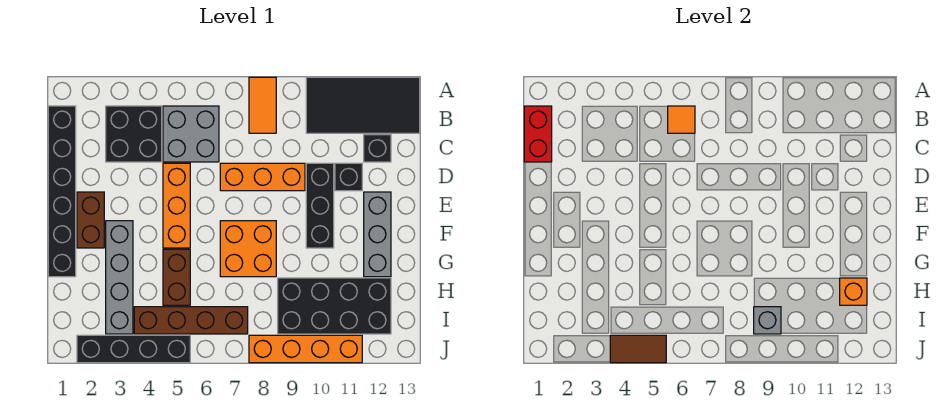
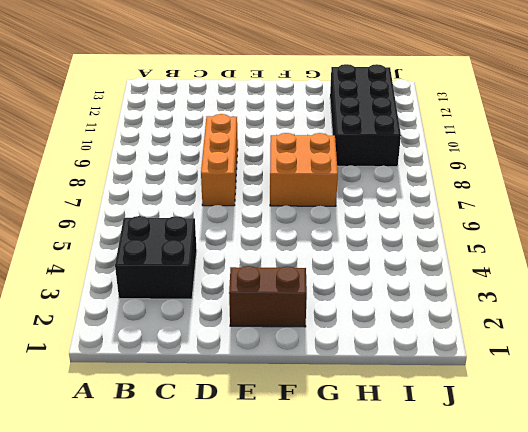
none -> orange tile A8:B8 level 1
none -> black tile A10:B13 level 1
none -> black brick B1:G1 level 1

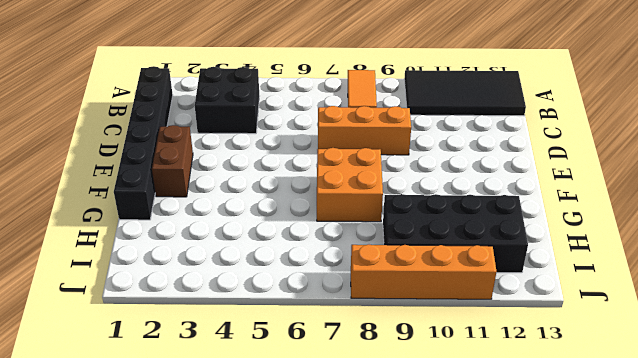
none -> grey brick B5:C6 level 1
none -> black brick C12 level 1
none -> orange brick D5:F5 level 1

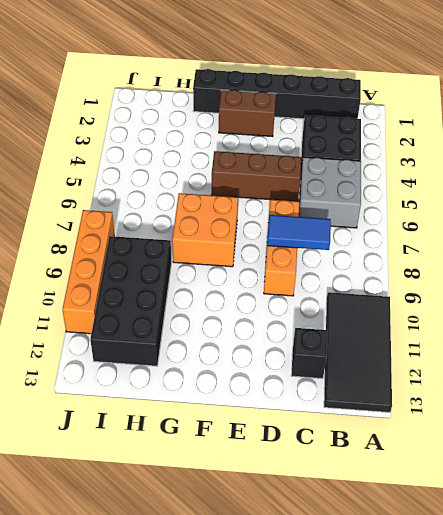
blue tile C8:D8 level 2 -> none
brown brick D5:F5 level 1 -> orange brick D5:F5 level 1
none -> orange tile A8:B8 level 1
none -> black brick D10:F10 level 1
none -> black brick D11 level 1

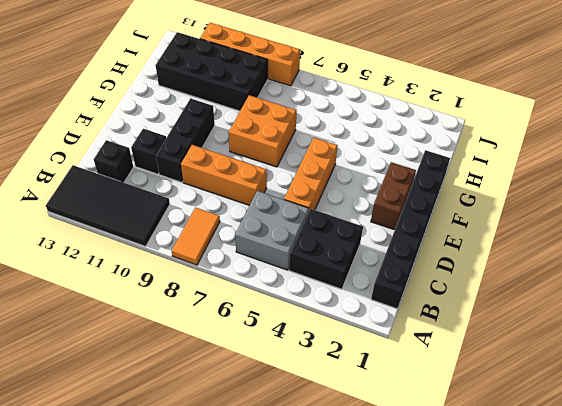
none -> grey brick E12:G12 level 1
none -> grey brick F3:I3 level 1
none -> brown brick G5:H5 level 1

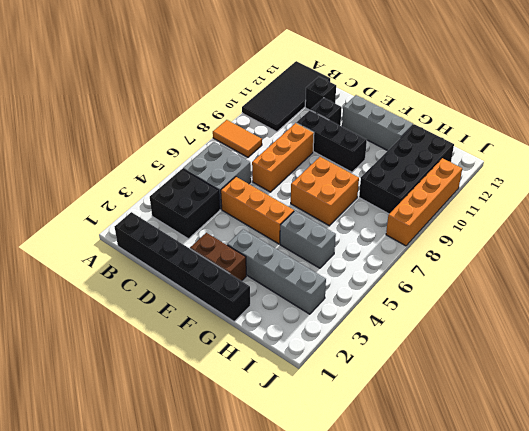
grey brick G5:H5 level 1 -> brown brick G5:H5 level 1
none -> brown brick I4:I7 level 1
none -> black brick J2:J5 level 1
none -> red brick B1:C1 level 2

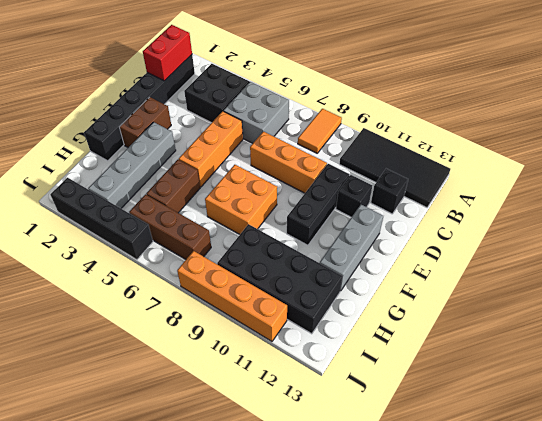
brown brick I5:I7 level 1 -> brown brick I4:I7 level 1
none -> orange tile B6 level 2
none -> orange brick H12 level 2
none -> grey brick I9 level 2

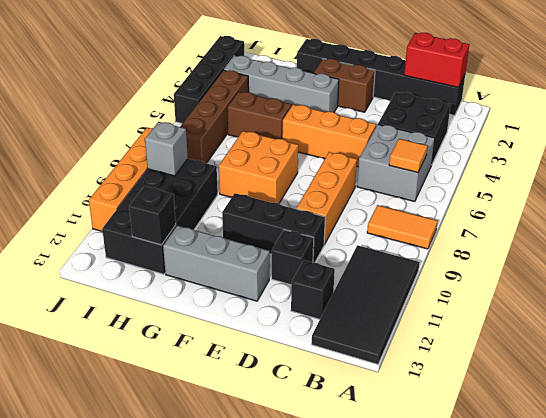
black brick H12 level 2 -> orange brick H12 level 2
none -> brown tile J4:J5 level 2

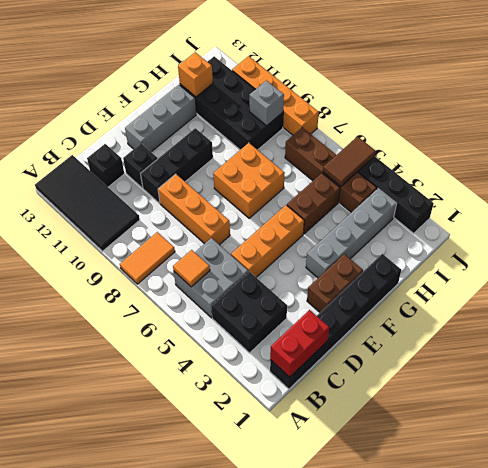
brown tile I5:J5 level 2 -> brown tile J4:J5 level 2

